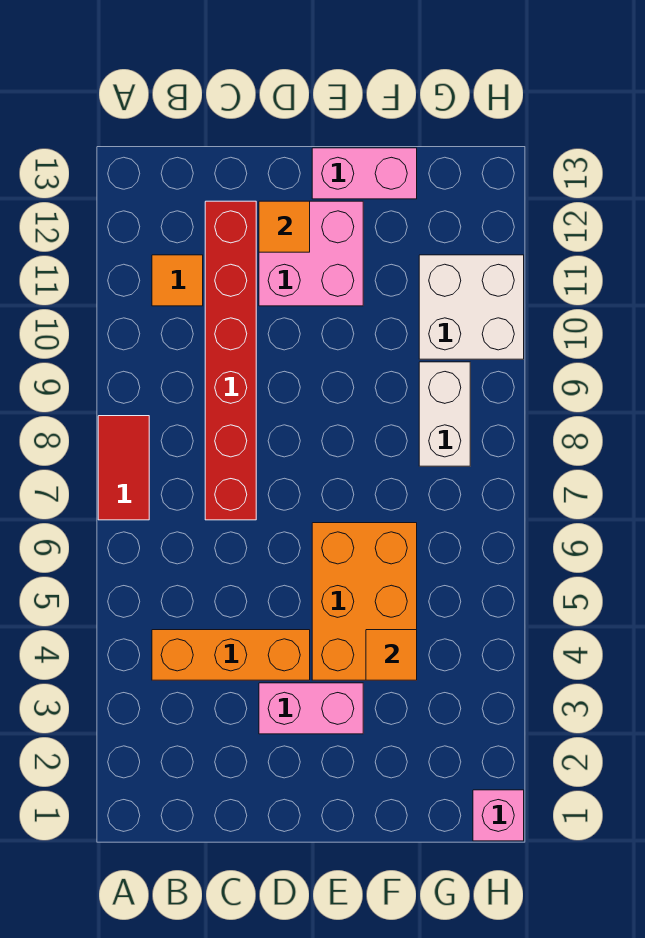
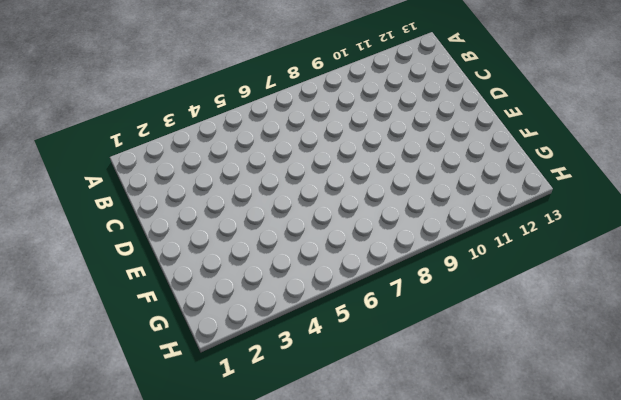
none -> red tile A7:A8 level 1
none -> orange brick B4:D4 level 1
none -> orange tile B11 level 1

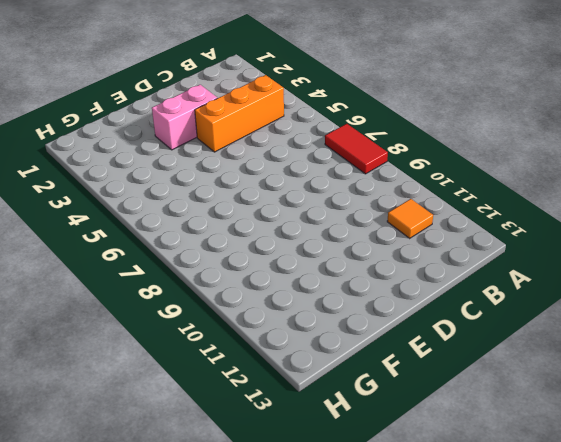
none -> red brick C7:C12 level 1
none -> pink brick D11:E12 level 1
none -> orange brick E4:F6 level 1

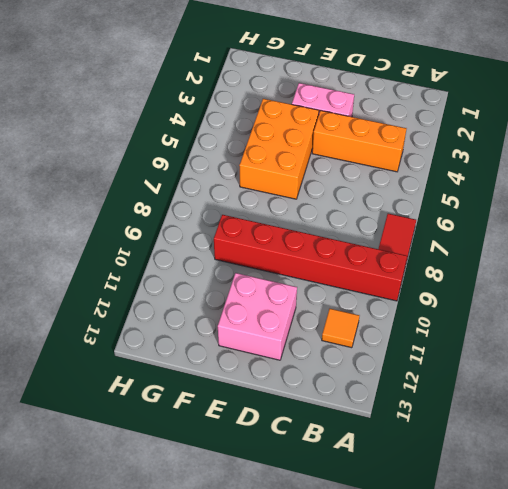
red brick A9:F9 level 1 -> red brick C7:C12 level 1
none -> pink brick E13:F13 level 1
none -> white brick G8:G9 level 1
none -> white brick G10:H11 level 1

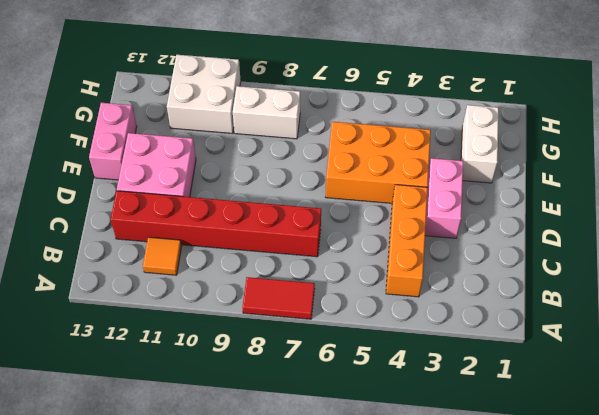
white brick F2:G2 level 1 -> none
none -> pink brick H1 level 1
none -> orange tile D12 level 2
none -> orange tile F4 level 2

